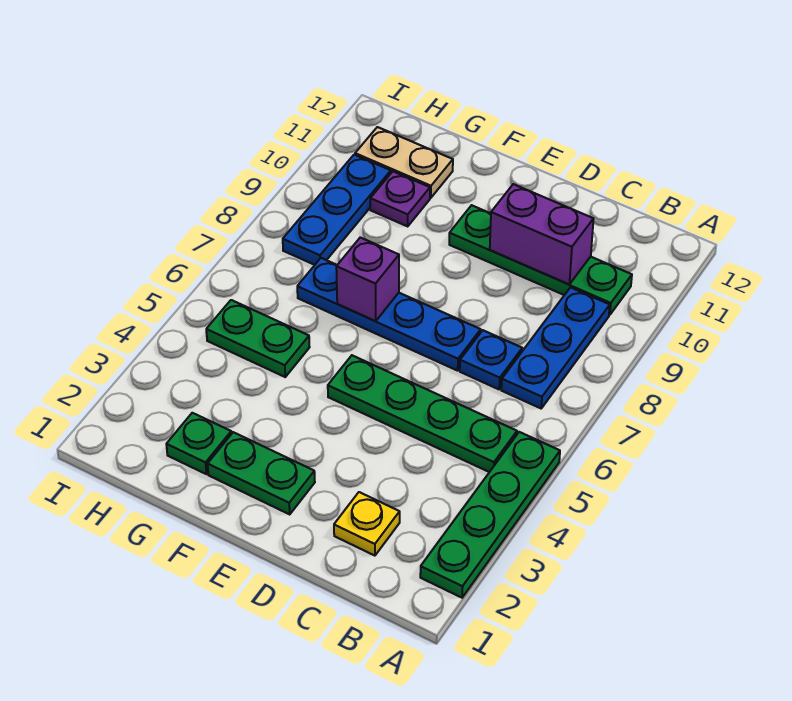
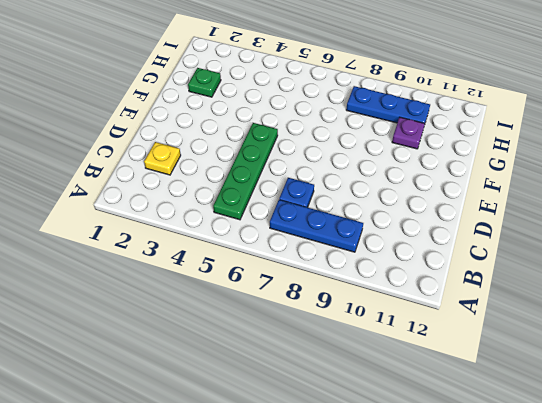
none -> green plate A2:A5 level 1
none -> green plate B10:E10 level 1
none -> blue plate D7:G7 level 1

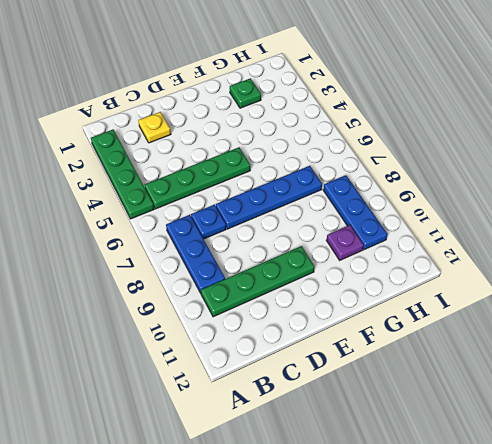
none -> green plate E2:F2 level 1
none -> green plate G5:H5 level 1
none -> tan plate G11:H11 level 1

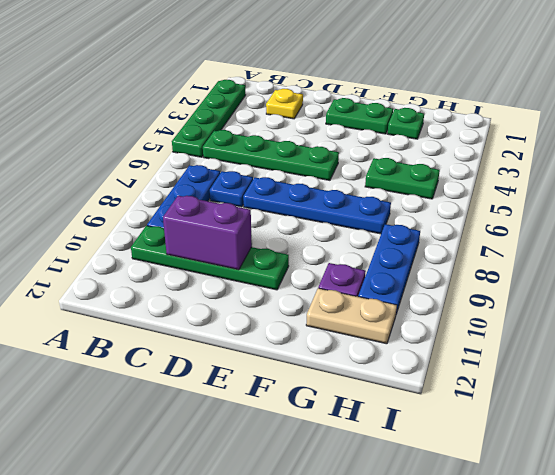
none -> purple brick F7 level 2

